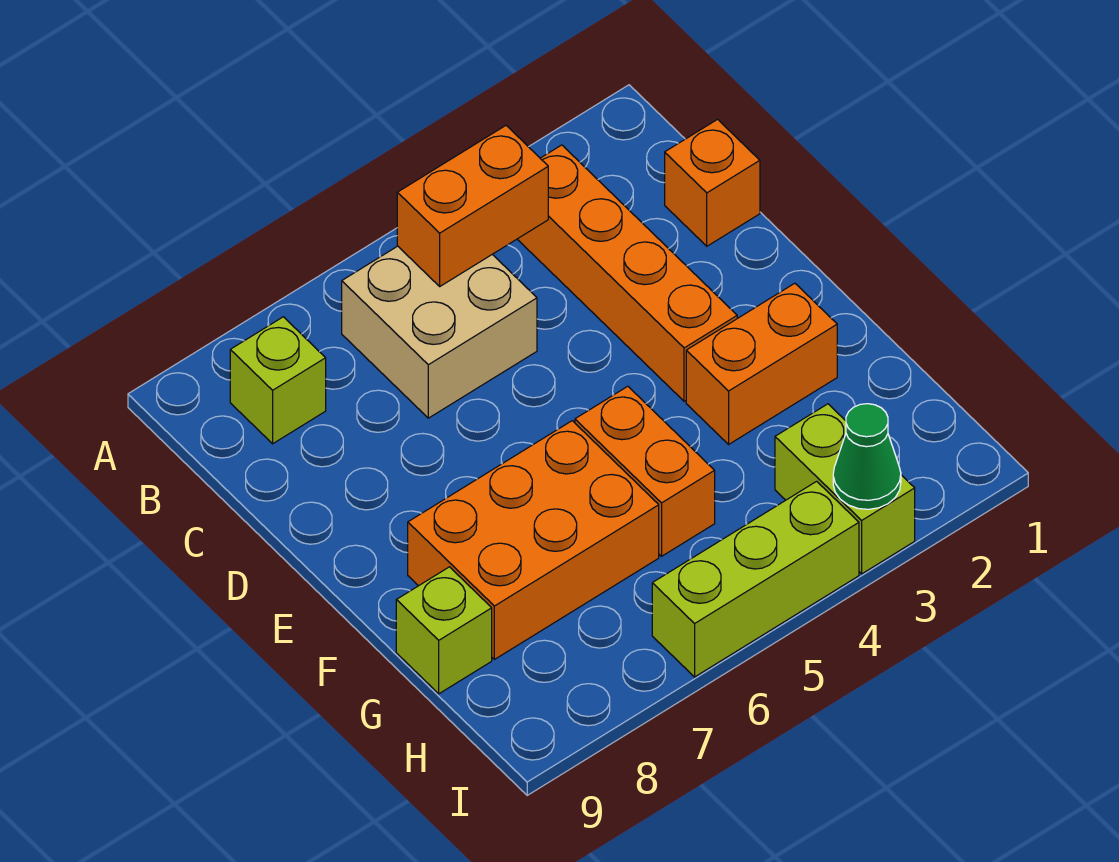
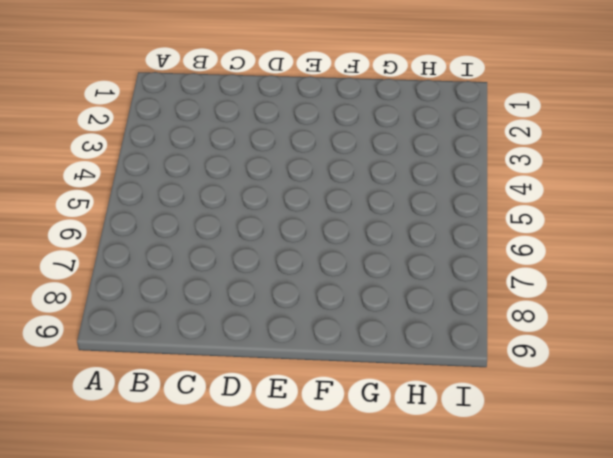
none -> orange brick B3:E3 level 1
none -> tan brick B5:C6 level 1
none -> lime brick B8 level 1

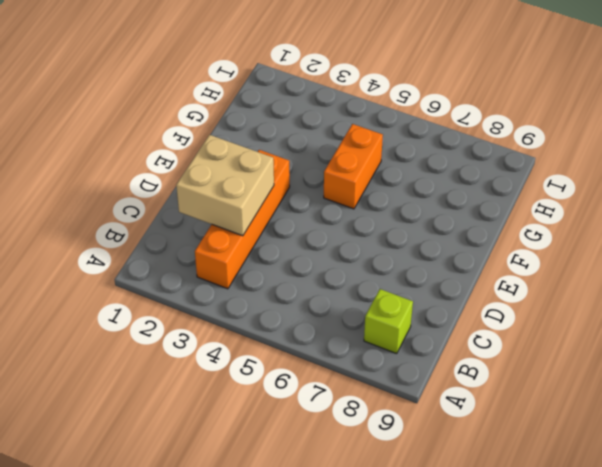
tan brick C2:D3 level 2 -> tan brick B5:C6 level 1
none -> orange brick C1 level 1
none -> orange brick F2:F3 level 1
none -> orange brick F6:G8 level 1

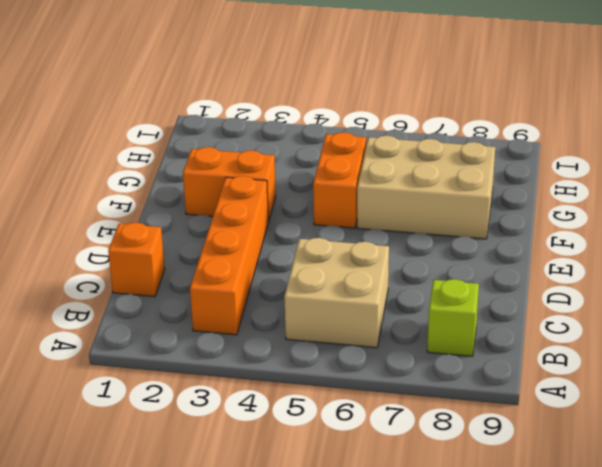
tan brick F6:G8 level 1 -> orange brick F6:G8 level 1
none -> lime brick G9 level 1
none -> lime brick H3:I3 level 1
none -> lime brick I4:I6 level 1

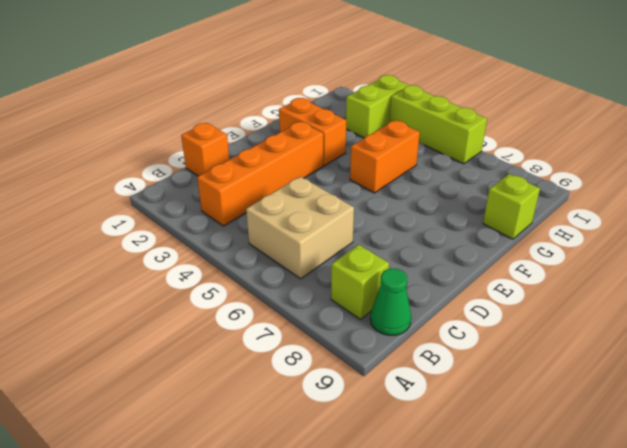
green cone B9 level 1 -> green cone I3 level 2
none -> orange brick F6:G8 level 1
none -> orange brick B4:B5 level 2

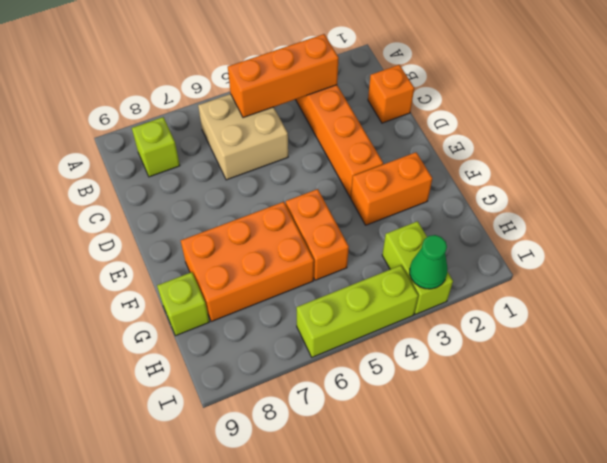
orange brick B3:B5 level 2 -> orange brick B4:B5 level 2

